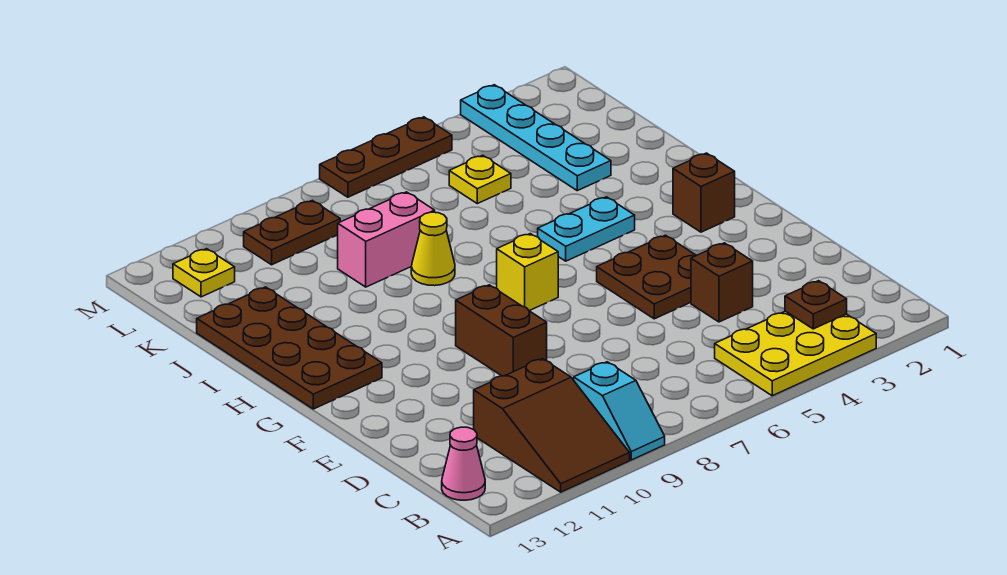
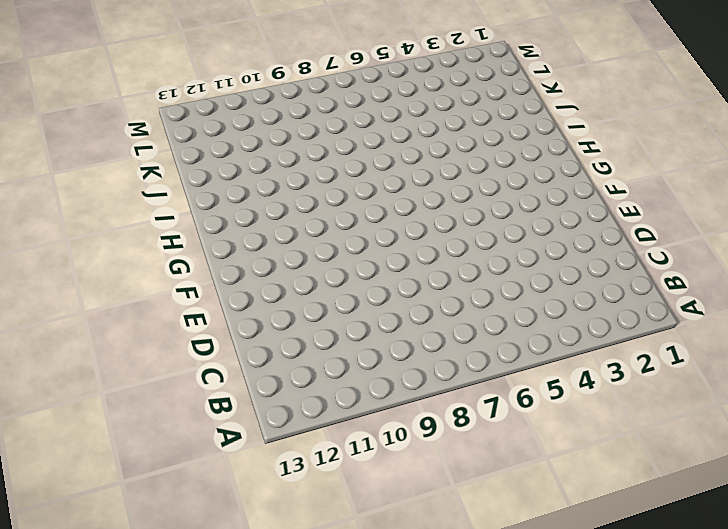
none -> yellow plate A3:B5 level 1
none -> cyan slope A9:B9 level 1 top B
none -> brown slope A10:C11 level 1 top C

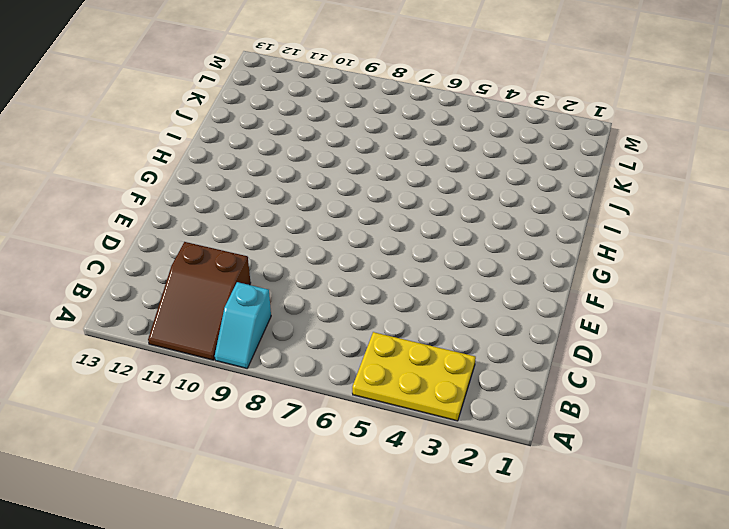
none -> pink cone B13 level 1
none -> brown brick D4 level 1
none -> brown plate E4:F5 level 1

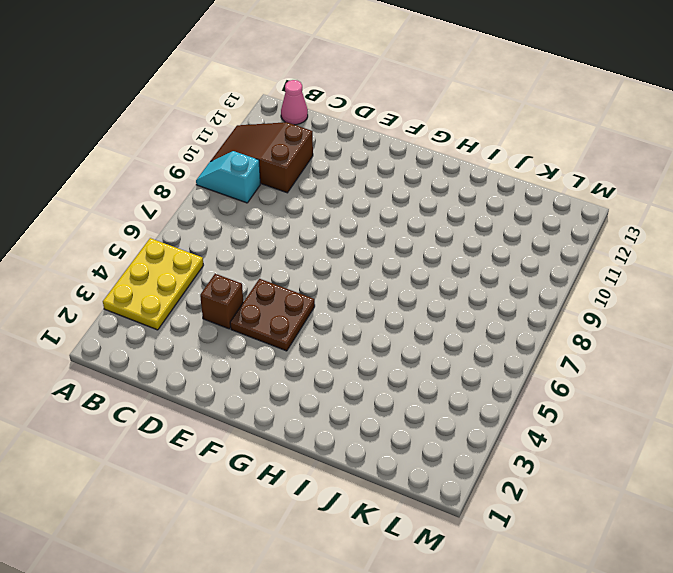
none -> brown brick E9:F9 level 1
none -> brown brick G2 level 1
none -> yellow brick G7 level 1

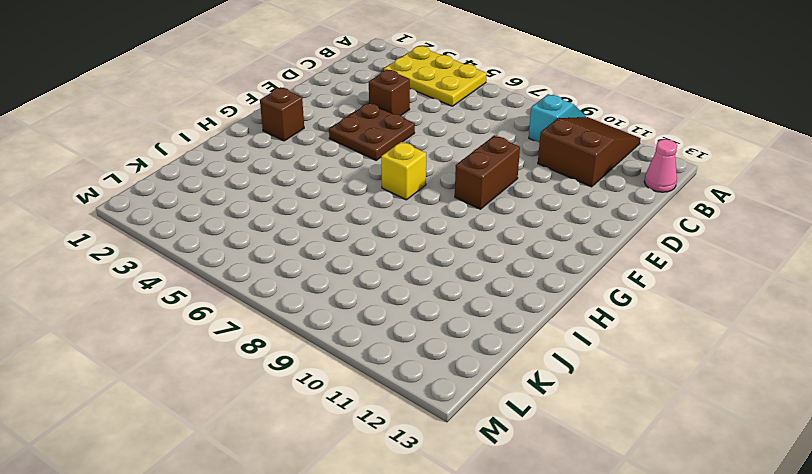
none -> brown plate G12:J13 level 1
none -> cyan plate H4:H5 level 1
none -> yellow cone I8 level 1

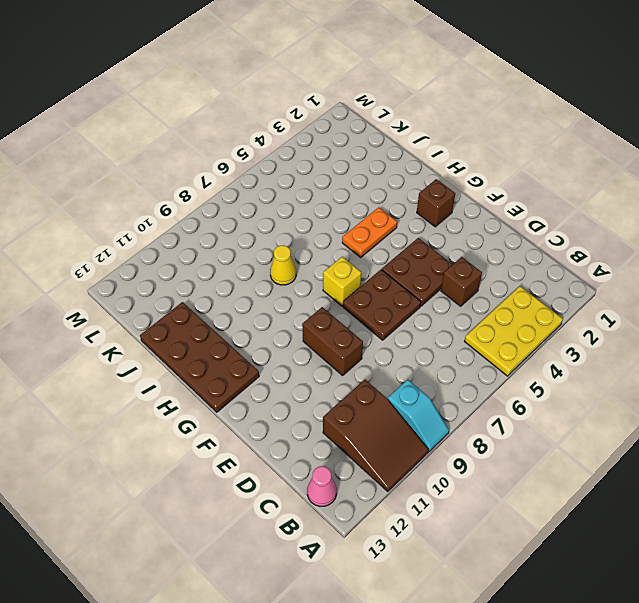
brown plate E6:F7 level 1 -> none
orange plate H4:H5 level 1 -> cyan plate H4:H5 level 1
none -> cyan plate J3:M3 level 1
none -> pink brick J8:J9 level 1
none -> yellow plate K5 level 1

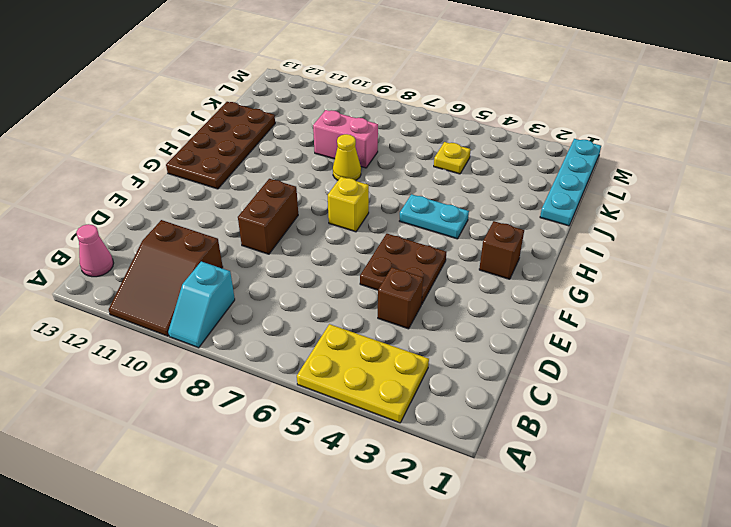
cyan plate J1:M1 level 1 -> cyan plate J3:M3 level 1
none -> brown plate L9:L10 level 1
none -> yellow plate L12 level 1
none -> brown plate M5:M7 level 1

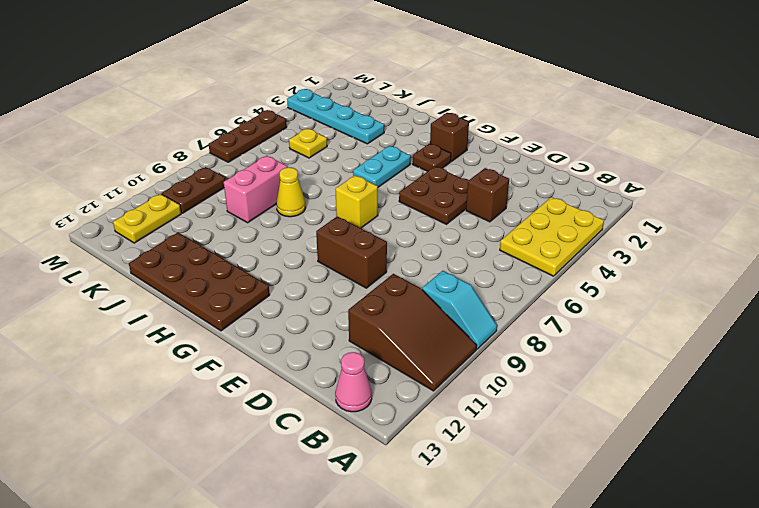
brown plate G3 level 1 -> brown plate B3 level 2
yellow plate L11:L12 level 1 -> yellow plate L12 level 1

